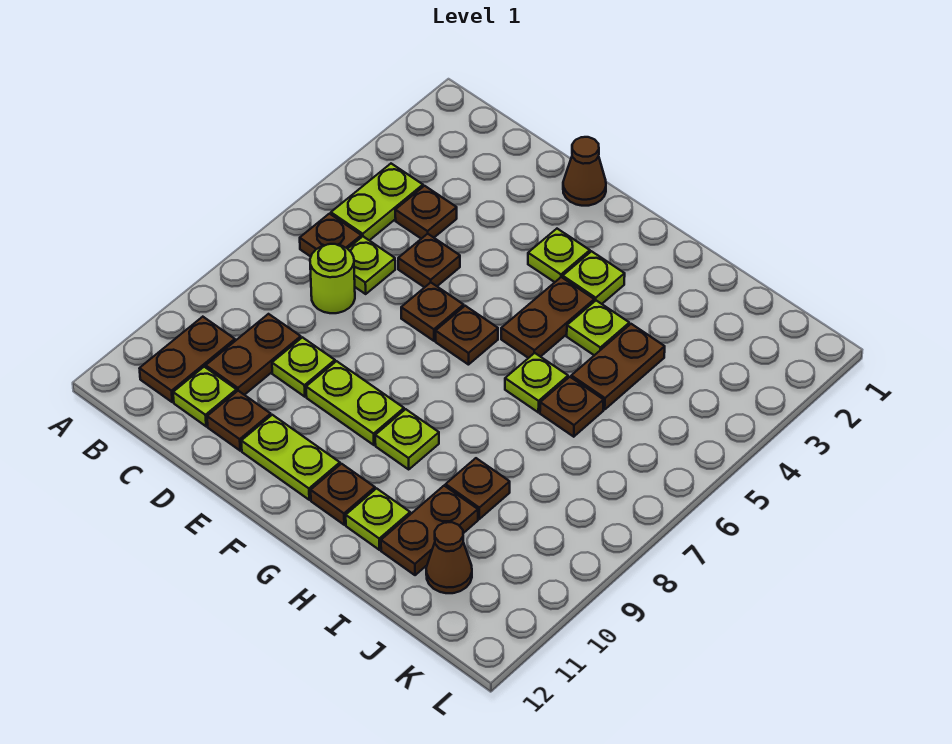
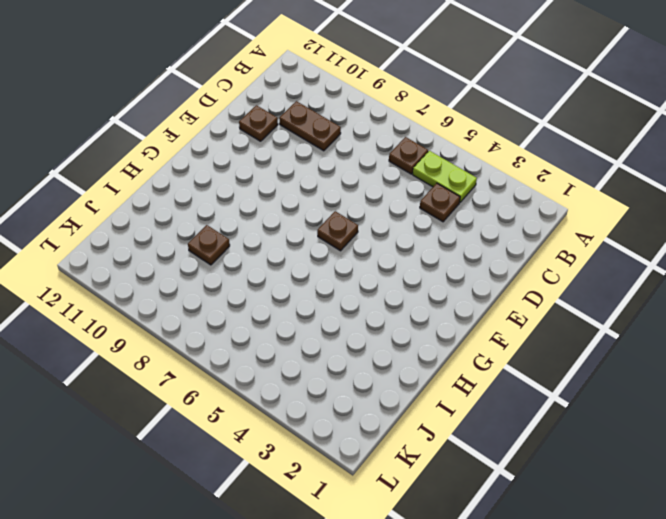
none -> brown plate B10:B11 level 1
none -> lime plate C6 level 1
none -> lime round brick C7 level 1

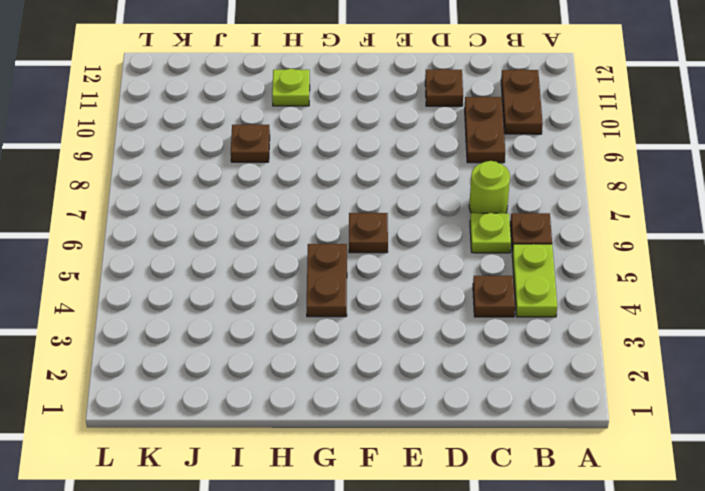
none -> lime plate C11 level 1
none -> brown plate D5 level 1
none -> lime plate D9 level 1

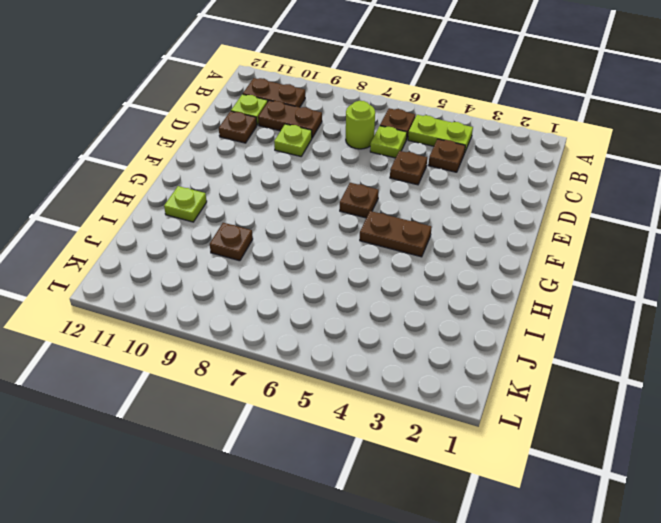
none -> brown cone E1 level 1
none -> brown plate E6 level 1
none -> lime plate E9:F9 level 1

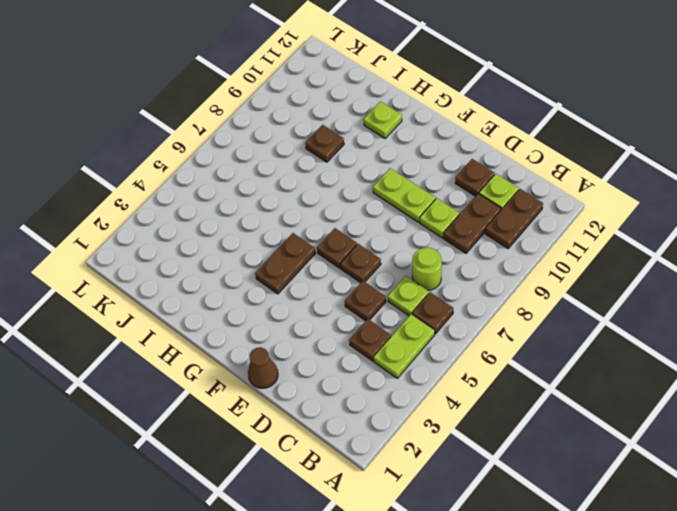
none -> lime plate E11:F11 level 1
none -> lime plate F3 level 1
none -> lime plate G3 level 1

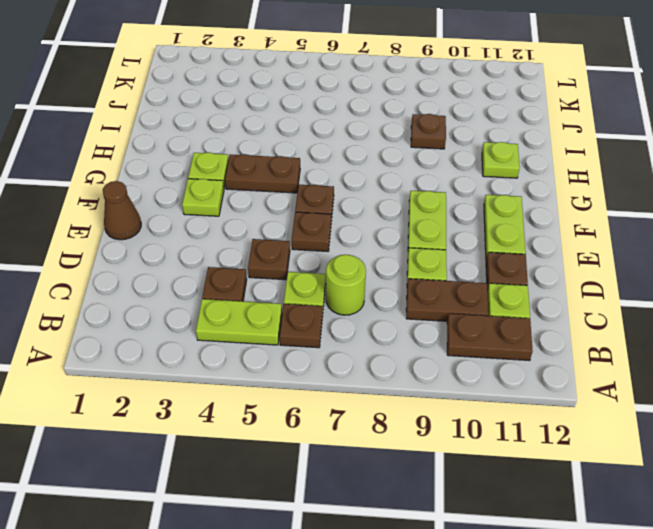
none -> lime plate G9 level 1
none -> brown plate G11 level 1
none -> lime plate H4 level 1

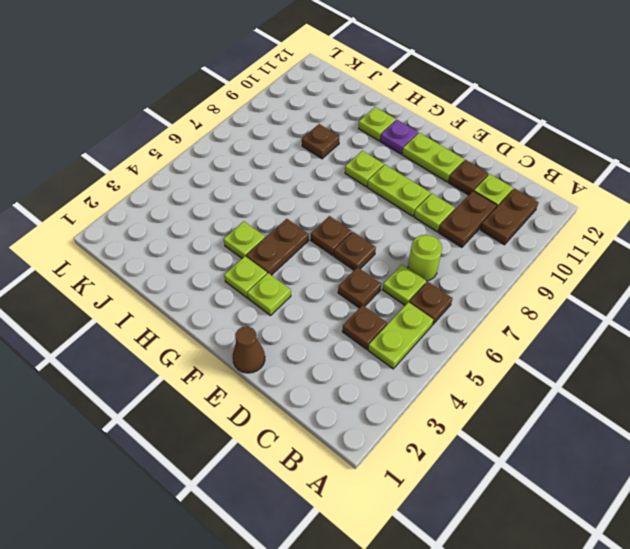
purple plate G11 level 1 -> brown plate G11 level 1
none -> lime plate H6 level 1
none -> brown plate I4:I5 level 1
none -> brown plate I6 level 1

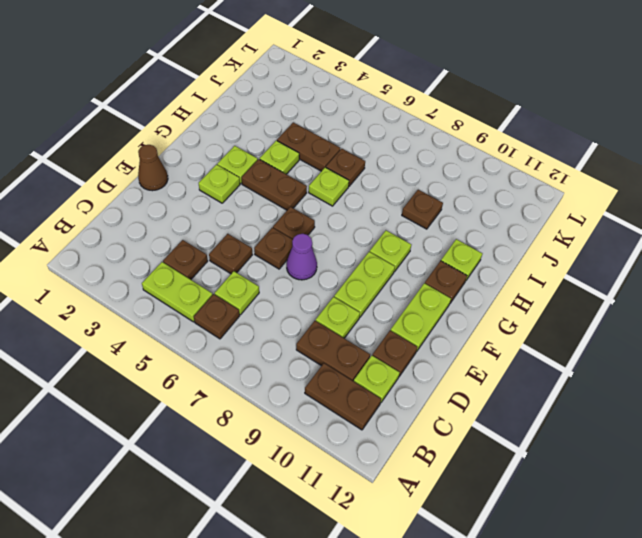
purple cone E7 level 1 -> none
none -> lime round brick C7 level 1
none -> brown plate I10:I11 level 1
none -> brown cone J11 level 1

